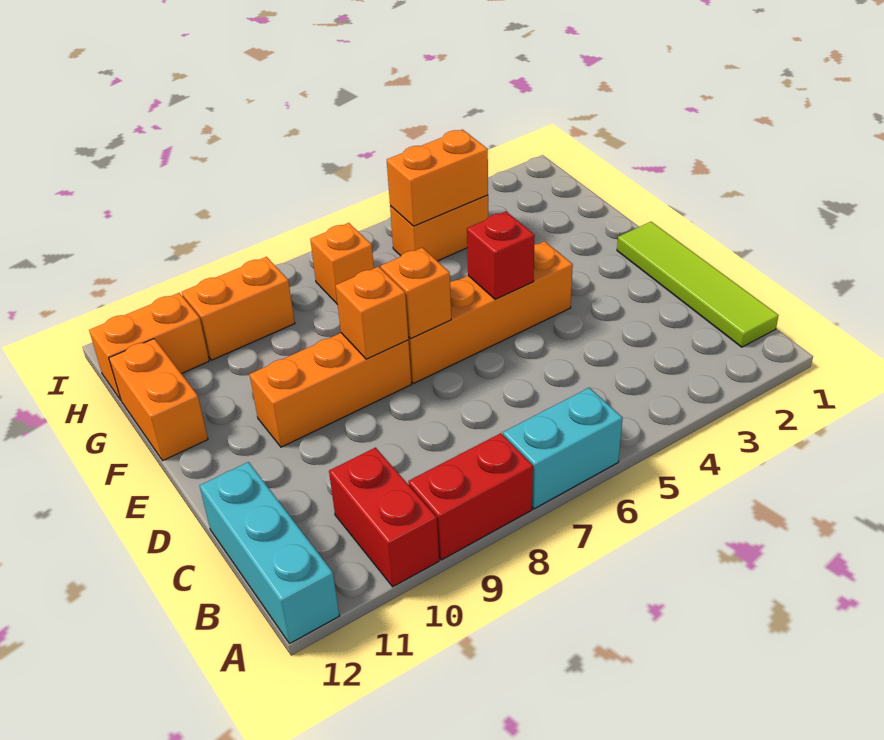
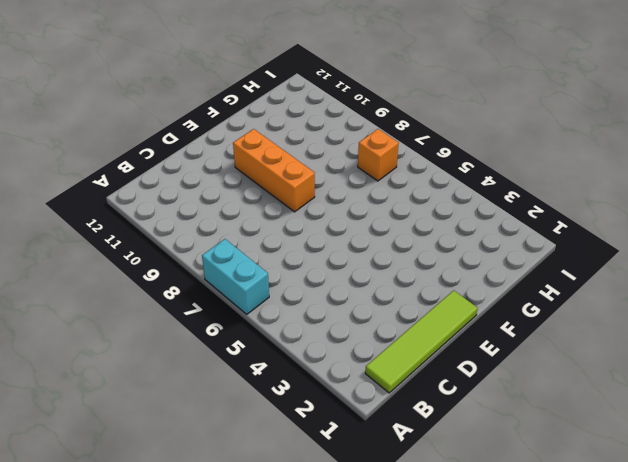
none -> red brick A8:A9 level 1
none -> red brick A10:B10 level 1
none -> cyan brick A12:C12 level 1

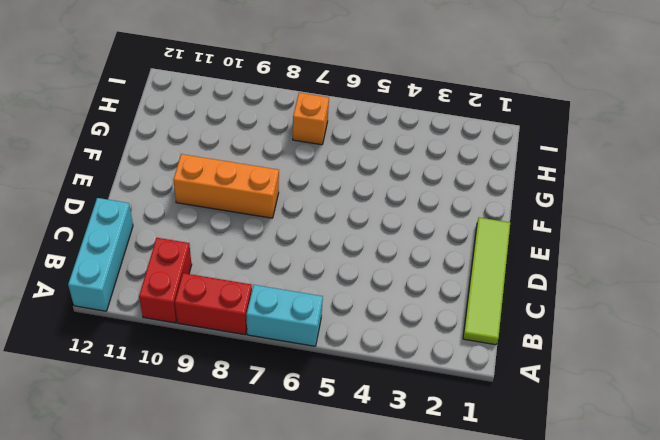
none -> orange brick E4:E7 level 1
none -> orange brick F12:G12 level 1
none -> orange brick H4:H5 level 1

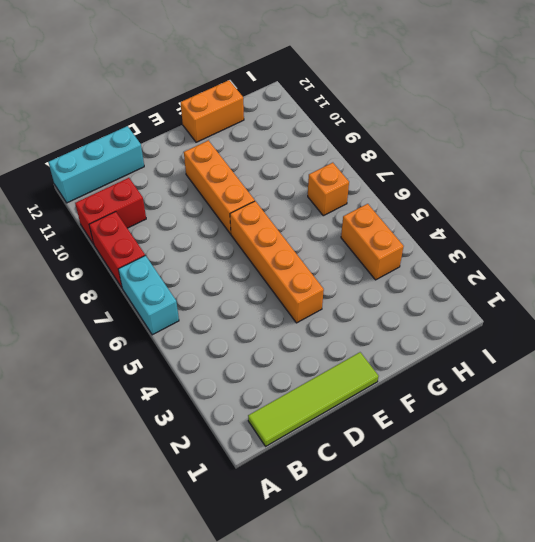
none -> orange brick H9:H10 level 1
none -> orange brick H11:H12 level 1
none -> red brick E5 level 2

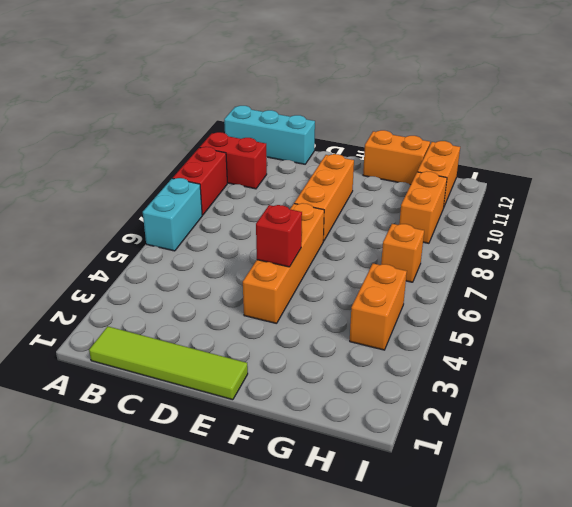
none -> orange brick E7 level 2
none -> orange brick E8 level 2
none -> orange brick H4:H5 level 2

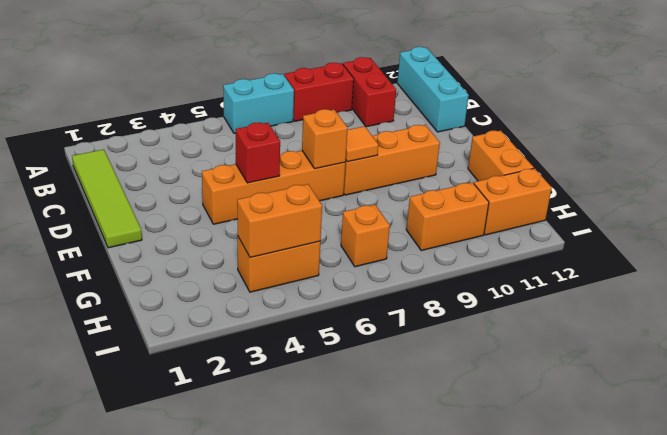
orange tile E8 level 2 -> orange brick E8 level 2

